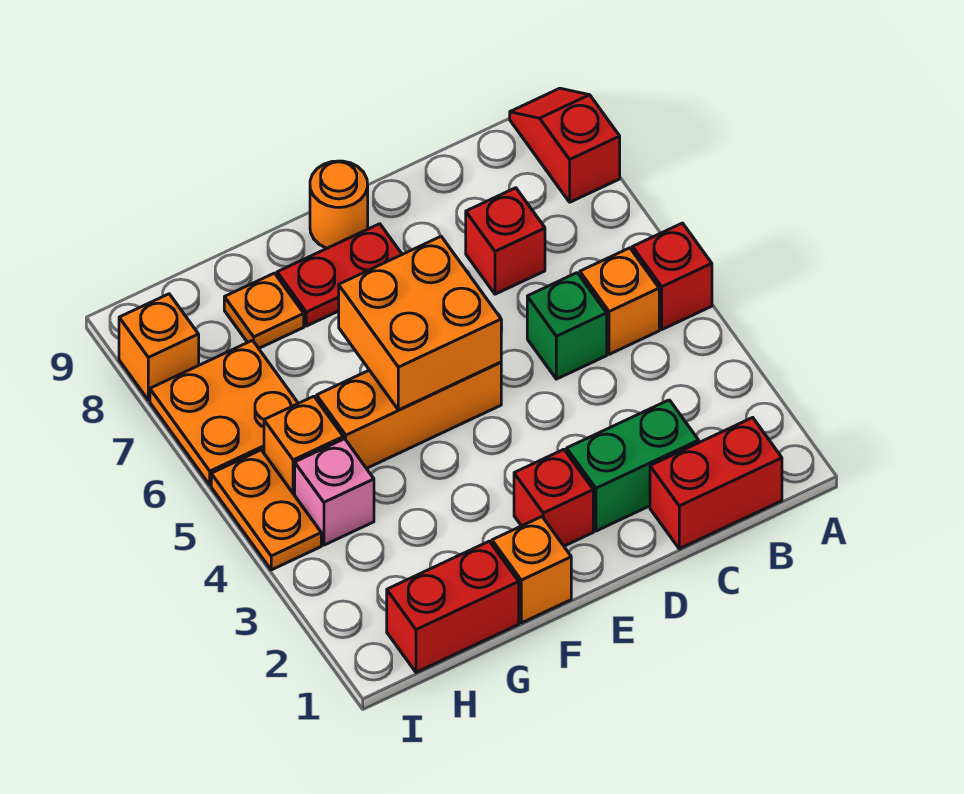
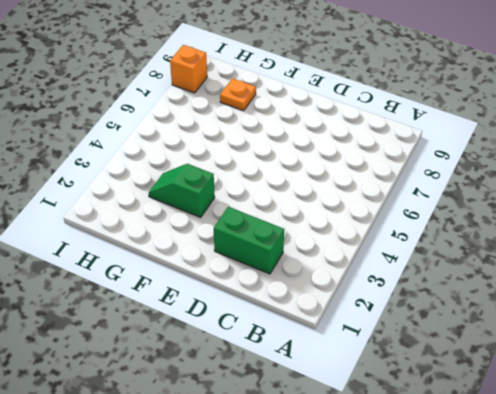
green slope F3:G3 level 1 top F -> none
none -> red brick A5 level 1
none -> red slope A8:A9 level 1 top 8
none -> red brick B1:C1 level 1

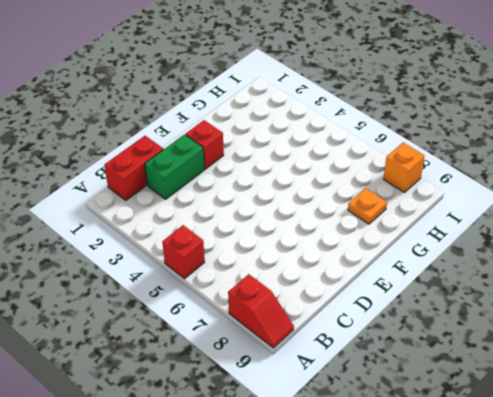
none -> orange brick B5 level 1
none -> green brick C5 level 1
none -> red brick C7 level 1

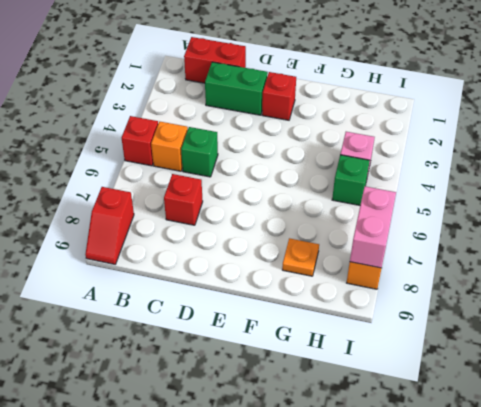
green brick H5 level 1 -> orange brick H5 level 1
pink brick I7:I8 level 2 -> none
none -> orange brick E5:G5 level 1
none -> red plate E8:F8 level 1
none -> orange round brick E9 level 1

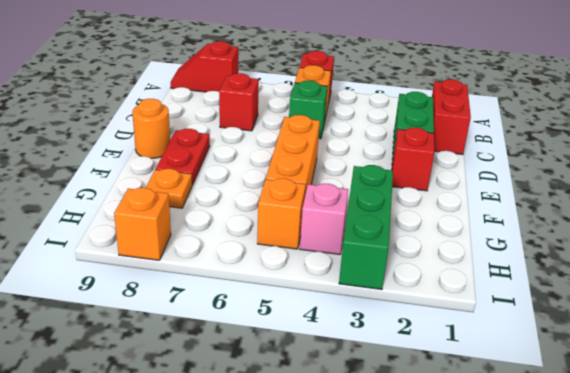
green brick G3:I3 level 1 -> none
none -> orange brick F1 level 1
none -> red brick G1:H1 level 1
none -> orange plate H6:I7 level 1

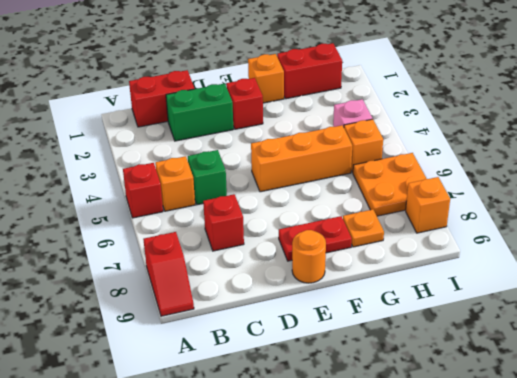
none -> orange plate I4:I5 level 1
none -> orange brick E5:F6 level 2

